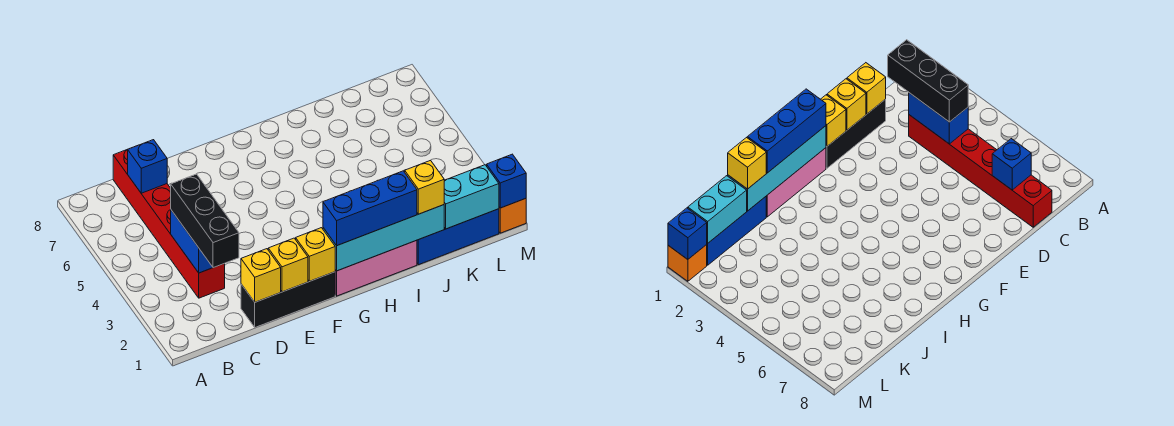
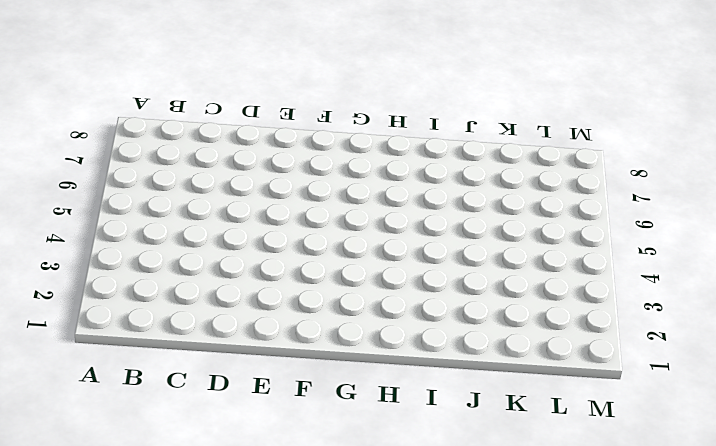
none -> red brick C3:C8 level 1
none -> black brick D1:F1 level 1
none -> pink brick G1:I1 level 1

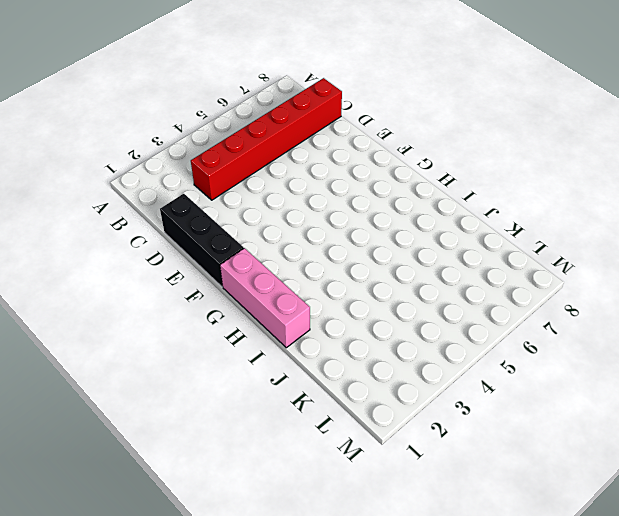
none -> blue brick J1:L1 level 1
none -> orange brick M1 level 1
none -> blue brick C3:C4 level 2

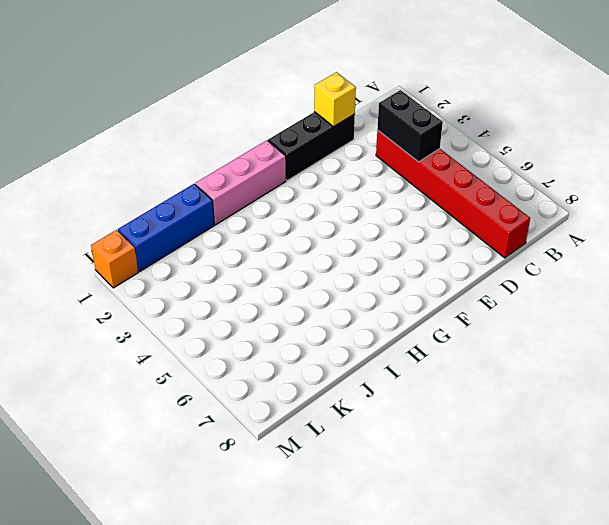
black brick C3:C4 level 2 -> blue brick C3:C4 level 2
none -> blue brick C7 level 2
none -> yellow brick E1 level 2
none -> yellow brick F1 level 2

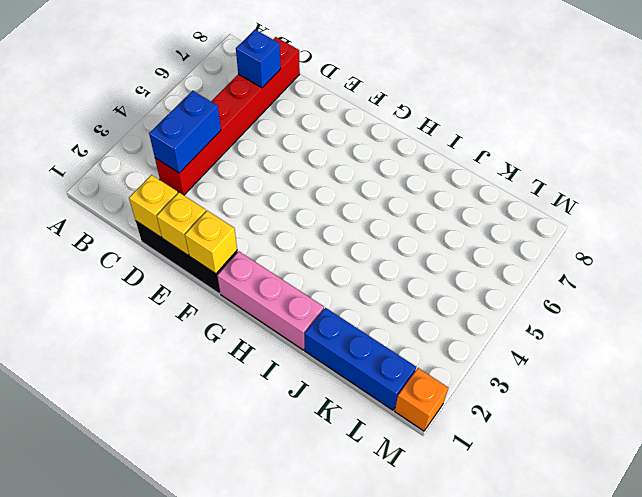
none -> cyan brick G1:J1 level 2
none -> cyan brick K1:L1 level 2
none -> blue brick M1 level 2

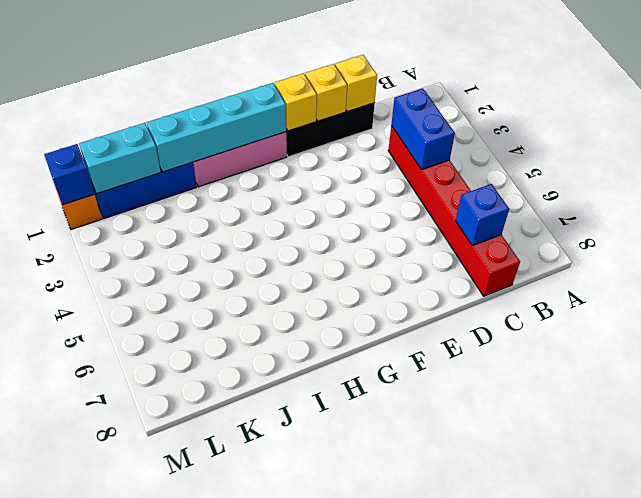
none -> black brick C2:C4 level 3
none -> blue brick G1:I1 level 3
none -> yellow brick J1 level 3

